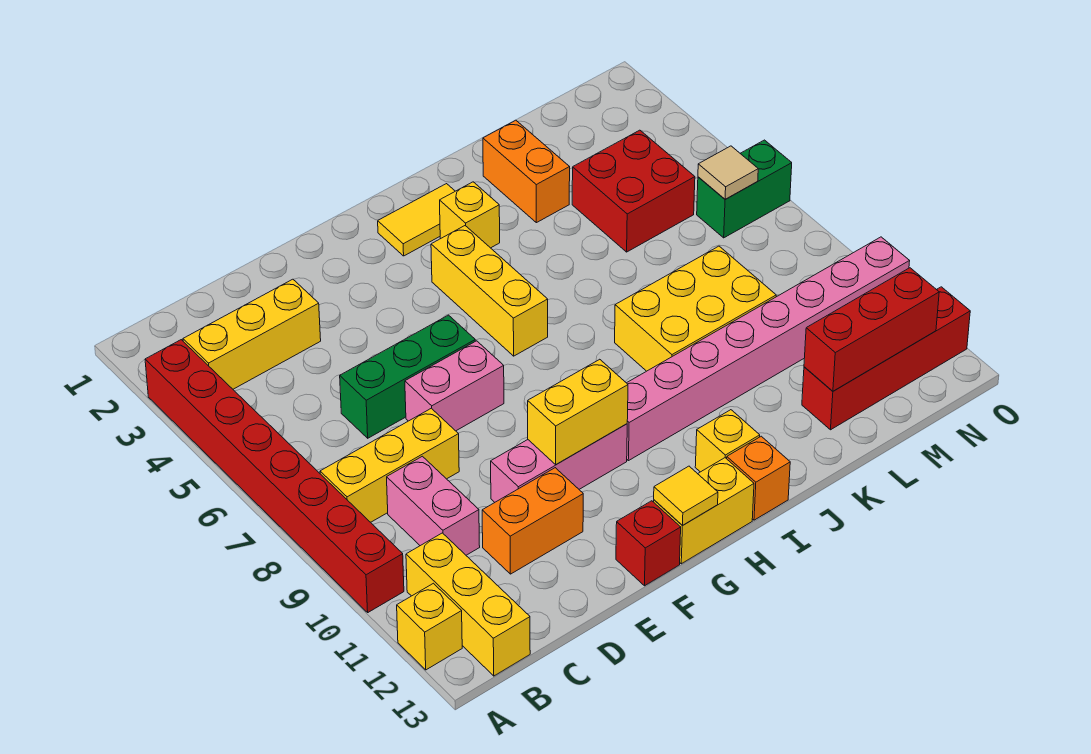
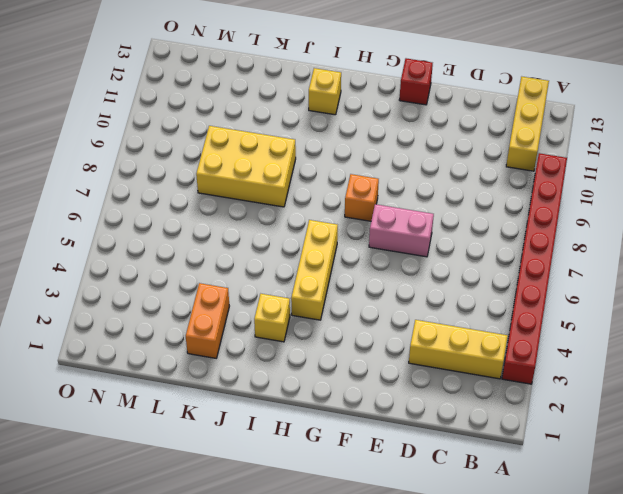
orange brick G8 level 1 -> orange brick I13 level 1
none -> yellow brick A12 level 1
none -> yellow brick B8:D8 level 1
none -> pink brick C9:C10 level 1

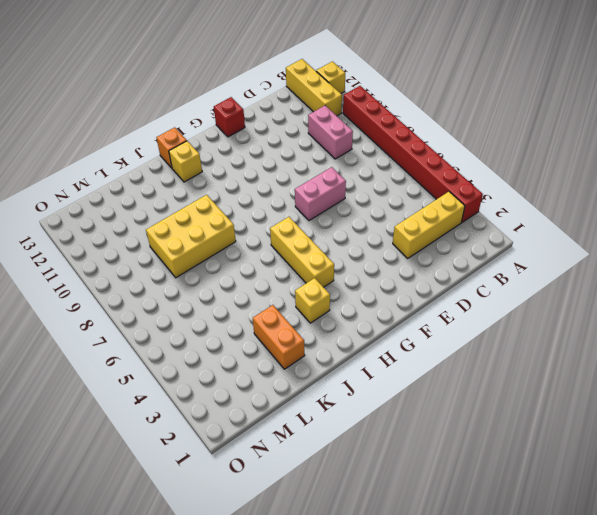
none -> yellow brick B8:D8 level 1
none -> green brick D6:F6 level 1
none -> orange brick D11:E11 level 1

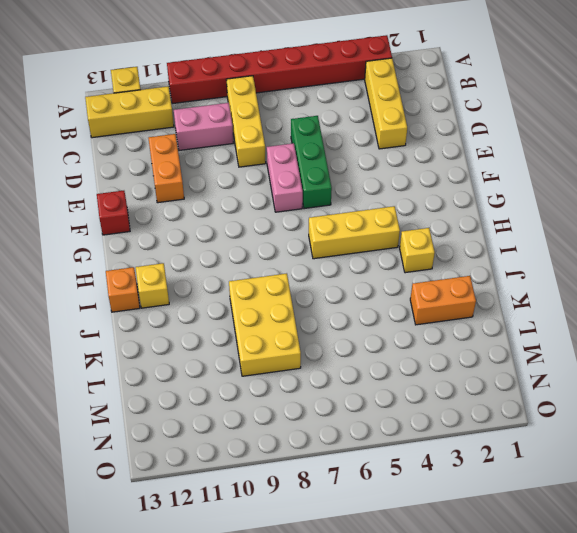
none -> pink brick E10:G10 level 1
none -> yellow brick G13:H13 level 1
none -> yellow tile H2:I2 level 1

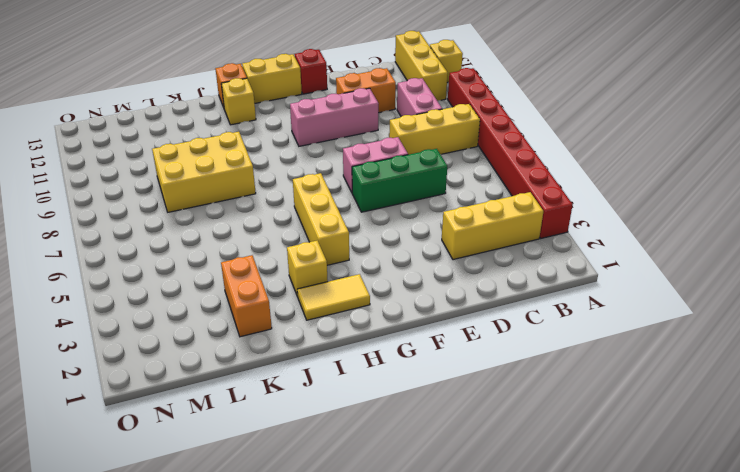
none -> pink brick H10:O10 level 1
none -> red brick L4:M5 level 1
none -> red brick L12:O12 level 1

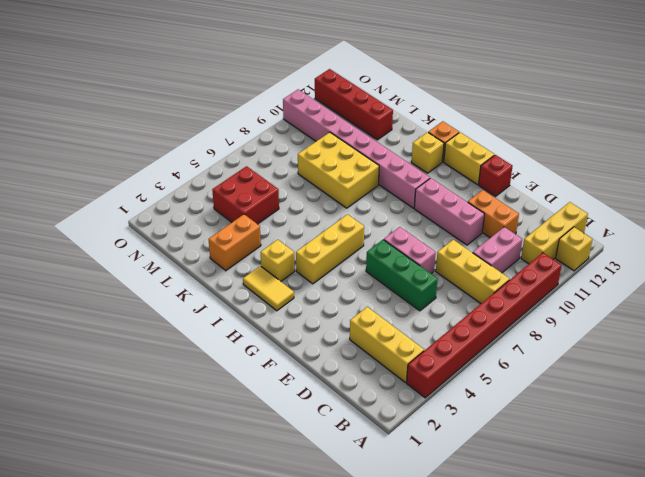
none -> green brick N6:O6 level 1
none -> yellow brick F10:G10 level 2
none -> yellow tile G13 level 2

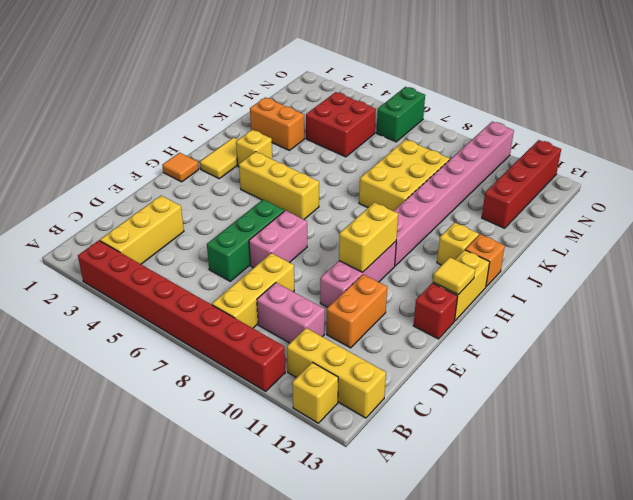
orange tile G1 level 1 -> none
none -> red brick L12:N12 level 2
none -> tan tile N6 level 2

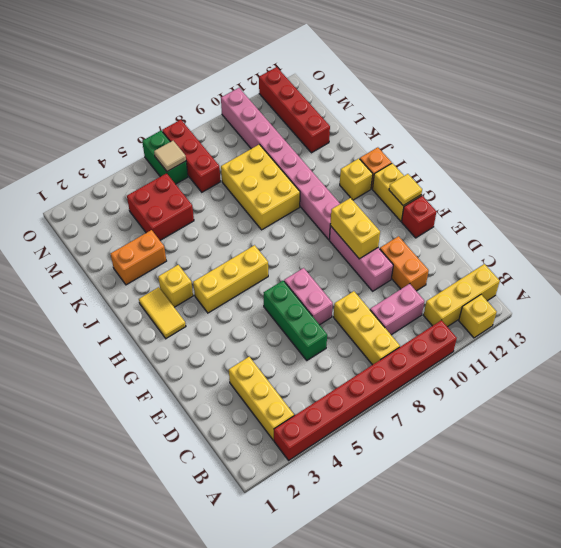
red brick M7:O7 level 1 -> red brick L12:N12 level 2

